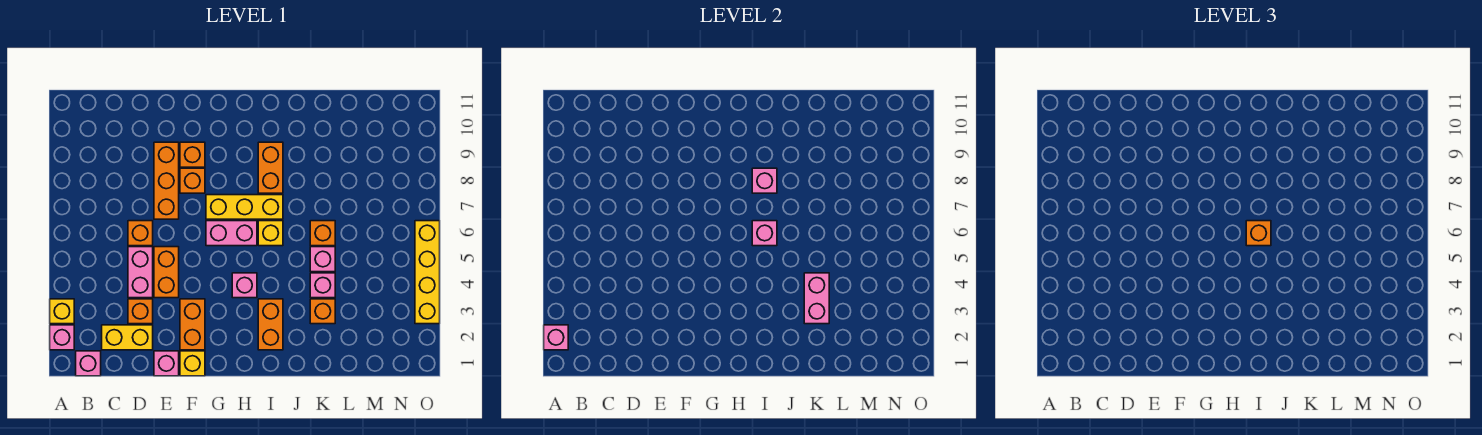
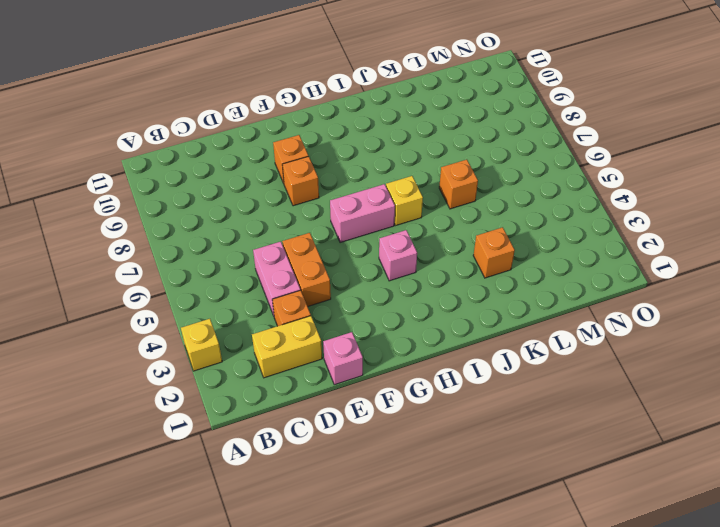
none -> pink brick A2 level 1
none -> pink brick B1 level 1
none -> orange brick D6 level 1
none -> orange brick E7:E9 level 1

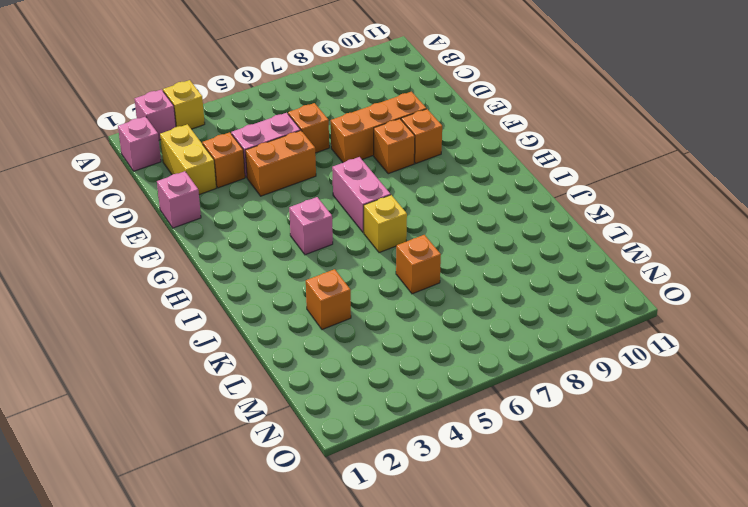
none -> yellow brick F1 level 1
none -> orange brick F2:F3 level 1
none -> yellow brick G7:I7 level 1
none -> orange brick I2:I3 level 1

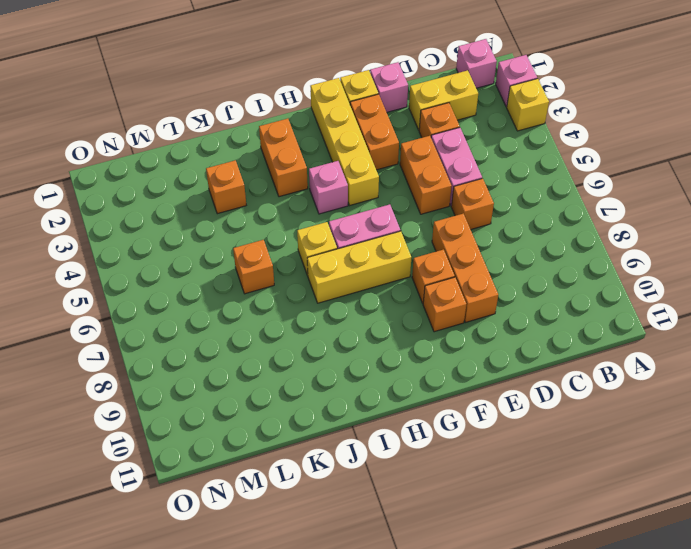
yellow brick G1:G4 level 1 -> yellow brick O3:O6 level 1
none -> orange brick I8:I9 level 1
none -> pink brick K4 level 1
none -> pink brick K5 level 1
none -> pink brick A2 level 2

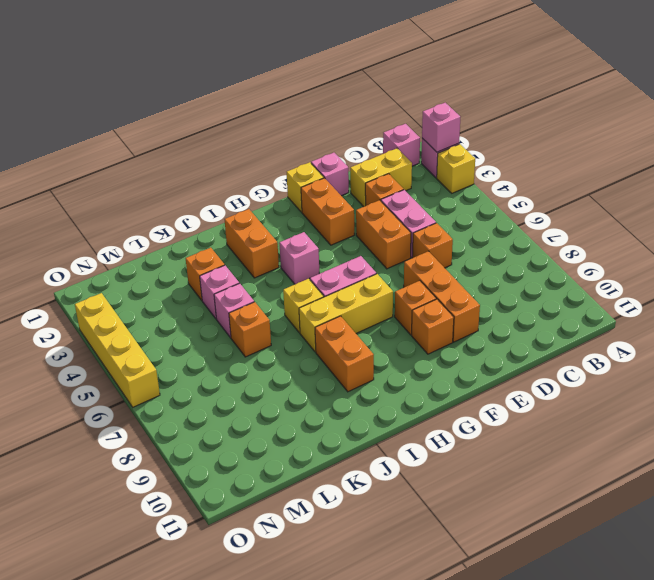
none -> pink brick I6 level 2
none -> pink brick I8 level 2
none -> pink brick K3:K4 level 2
none -> orange brick I6 level 3

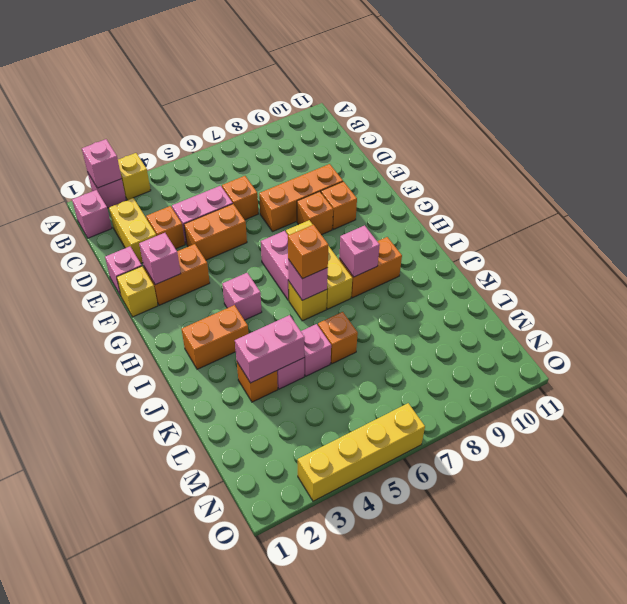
pink brick F2 level 2 -> none

